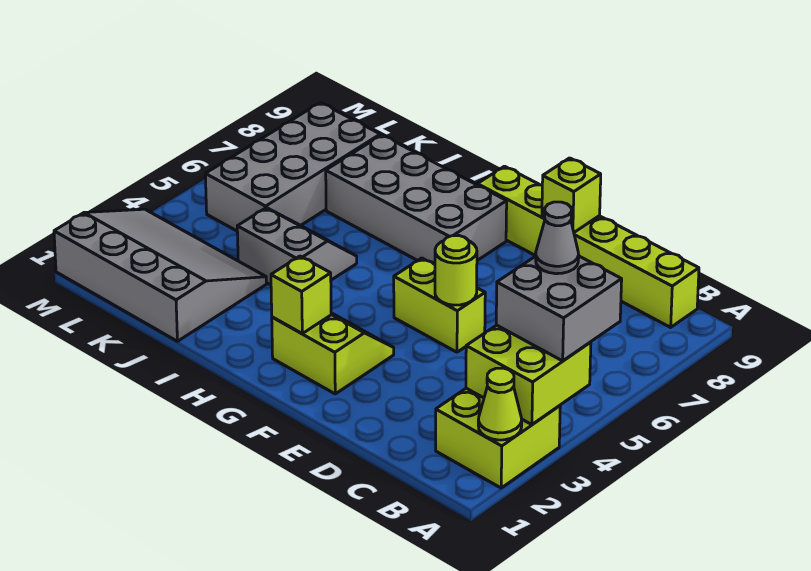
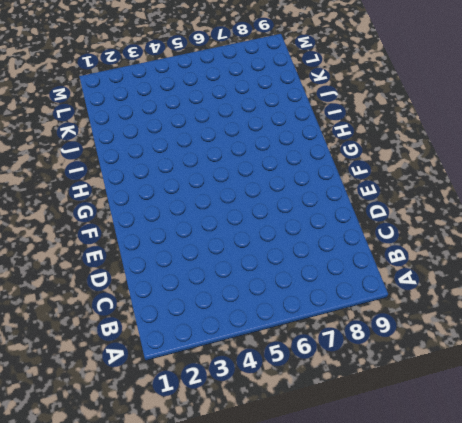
none -> lime brick A2:B3 level 1
none -> lime brick B9:G9 level 1
none -> lime brick E5:F5 level 1

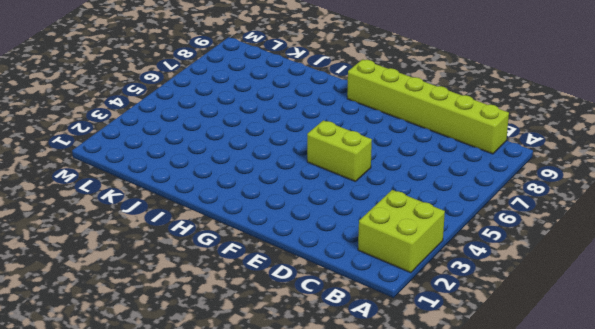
none -> lime slope F2:G3 level 1 top 2
none -> grey brick G7:J8 level 1
none -> grey slope I4:J5 level 1 top 4

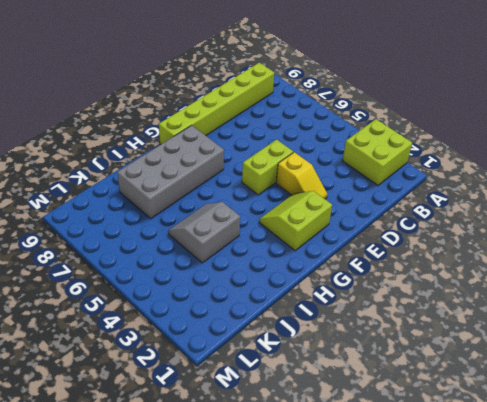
yellow slope E3:E4 level 1 top 4 -> none
none -> grey slope J1:M3 level 1 top 1
none -> grey brick K5:L8 level 1
none -> lime cone A2 level 2

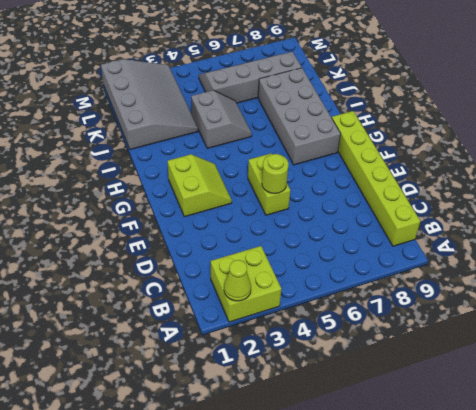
grey slope K5:L8 level 1 top K -> grey brick K5:L8 level 1
none -> lime brick A3:B4 level 2
none -> lime brick E9 level 2
none -> lime brick G2 level 2

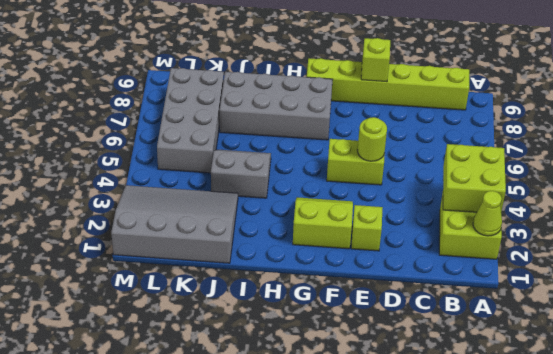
lime brick E2 level 1 -> lime brick G2 level 2
none -> grey brick A4:B5 level 3
none -> grey cone B5 level 4

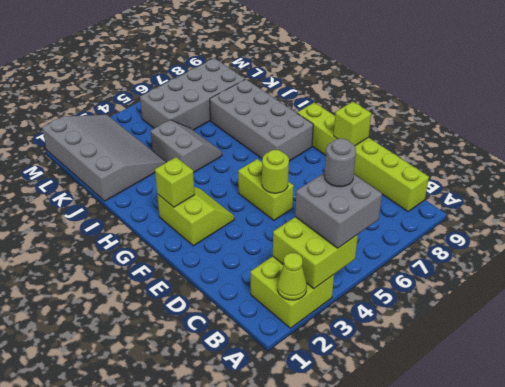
grey round brick B5 level 4 -> grey cone B5 level 4

